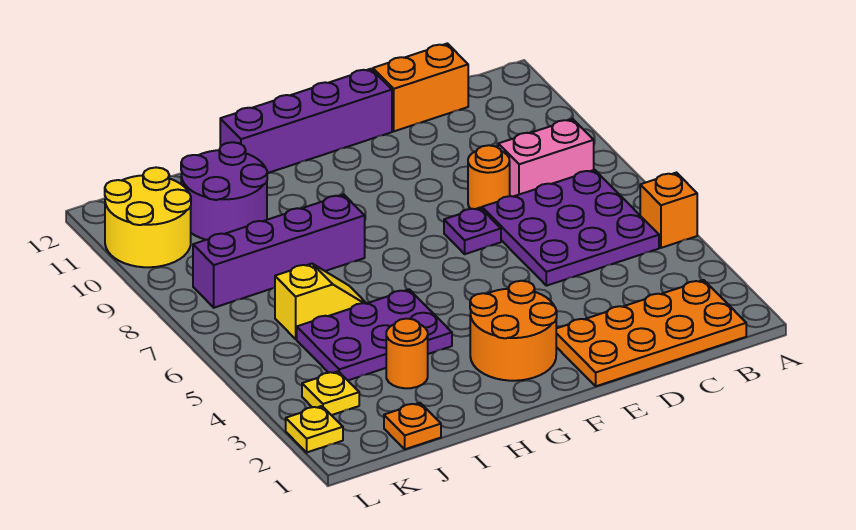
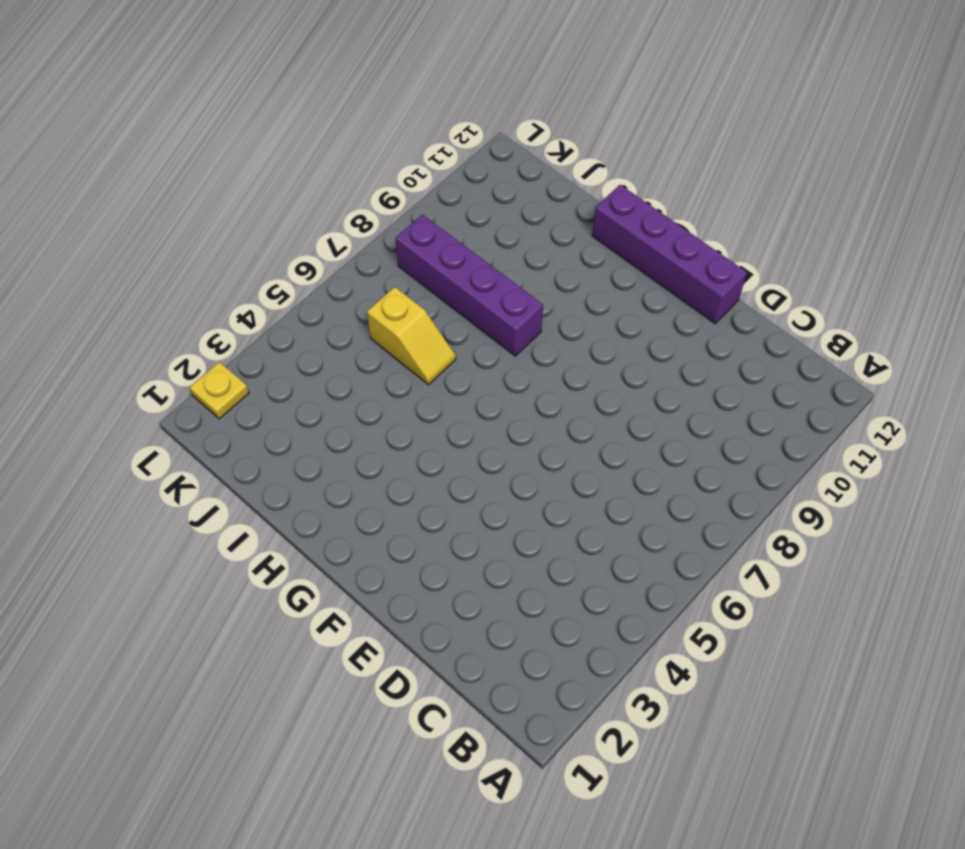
none -> orange brick A5 level 1
none -> orange plate B1:E2 level 1
none -> purple plate B5:D7 level 1

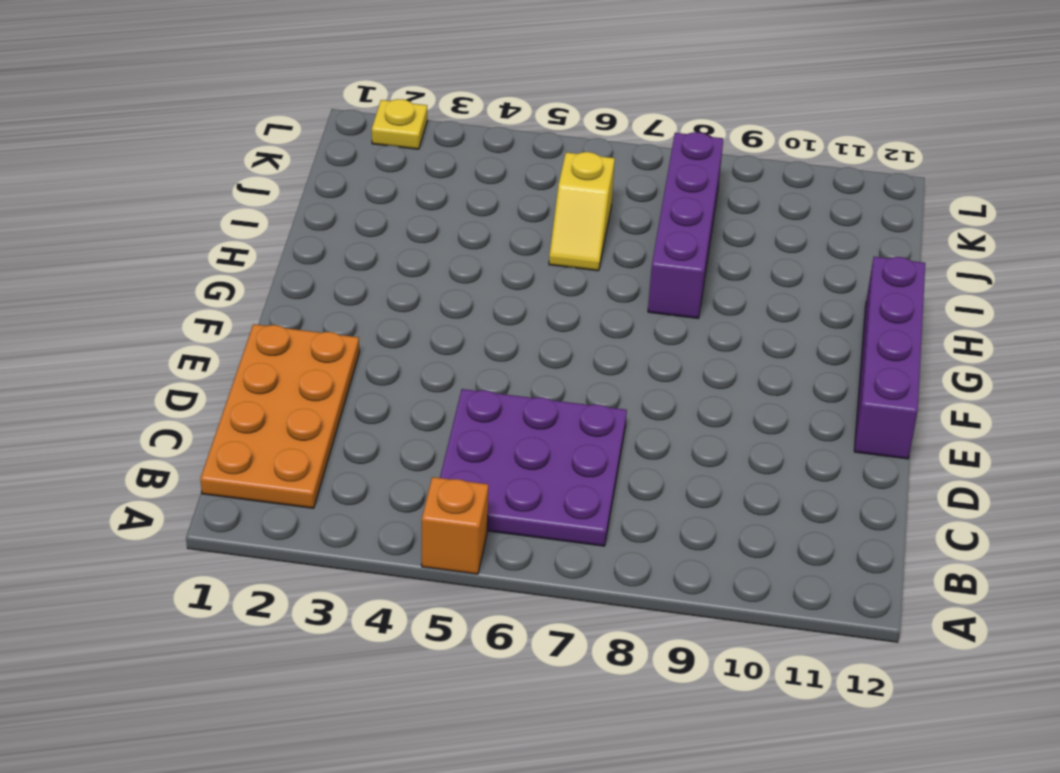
none -> pink brick B8:C8 level 1
none -> orange brick C12:D12 level 1
none -> orange round brick D8 level 1

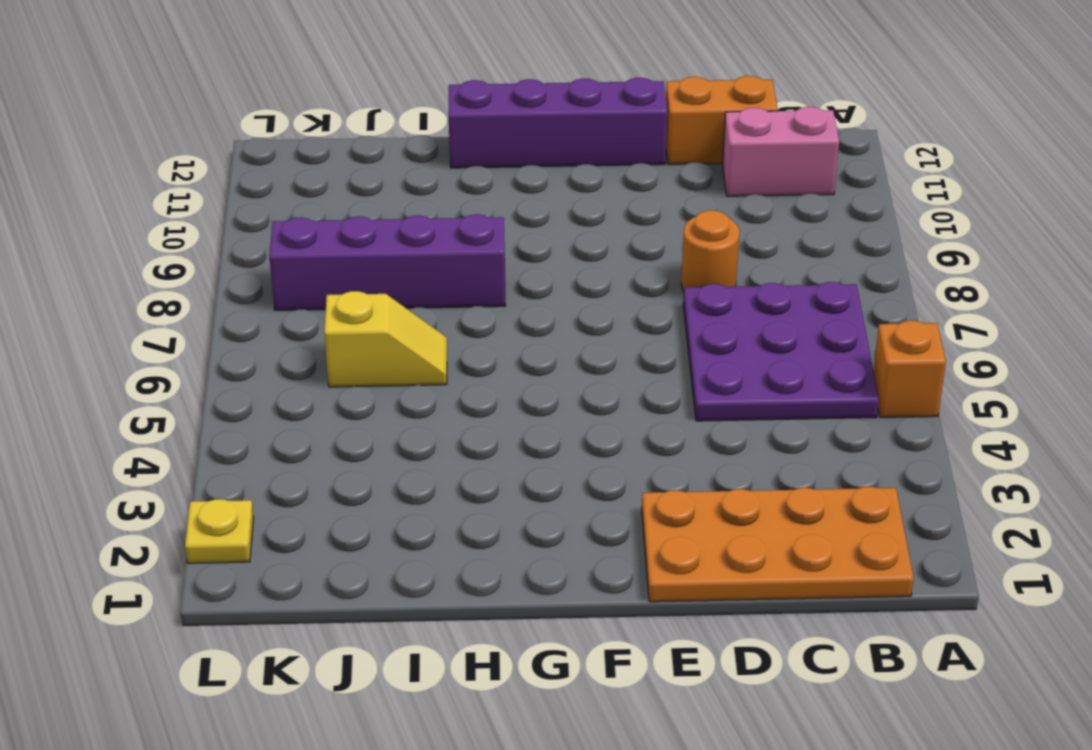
pink brick B11:C11 level 1 -> pink brick B8:C8 level 1
none -> purple plate E7 level 1
none -> orange round brick F2:G3 level 1
none -> purple plate H4:J5 level 1

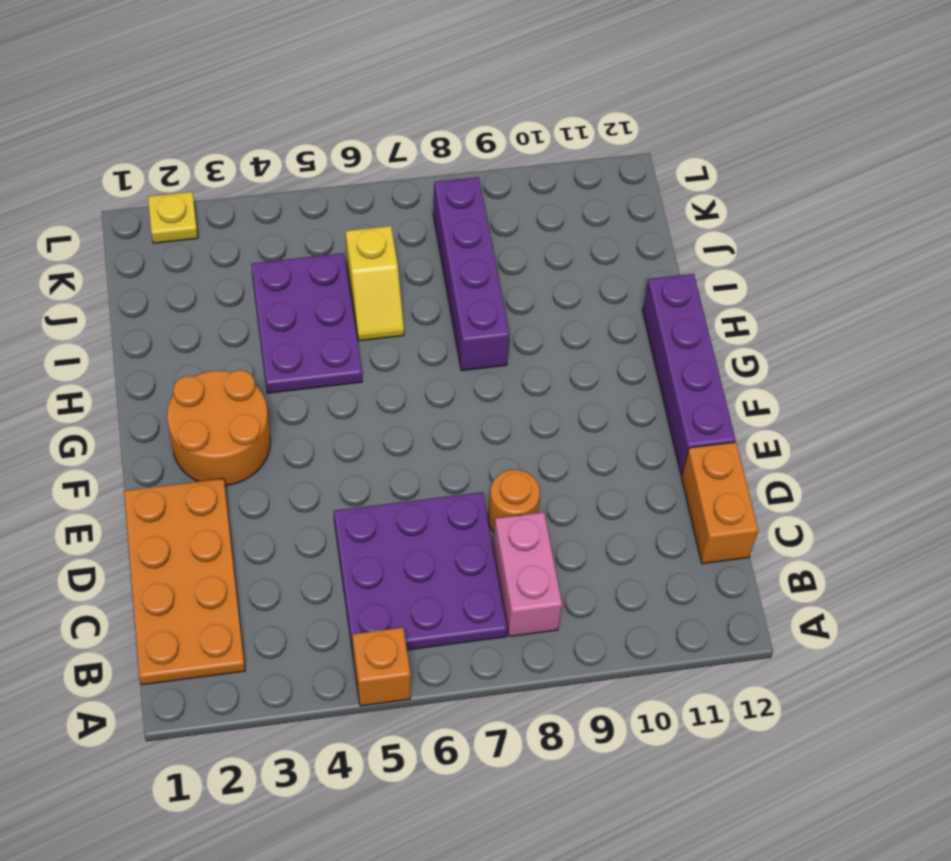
none -> purple plate E7 level 1
none -> orange round brick I3 level 1
none -> purple round brick I10:J11 level 1

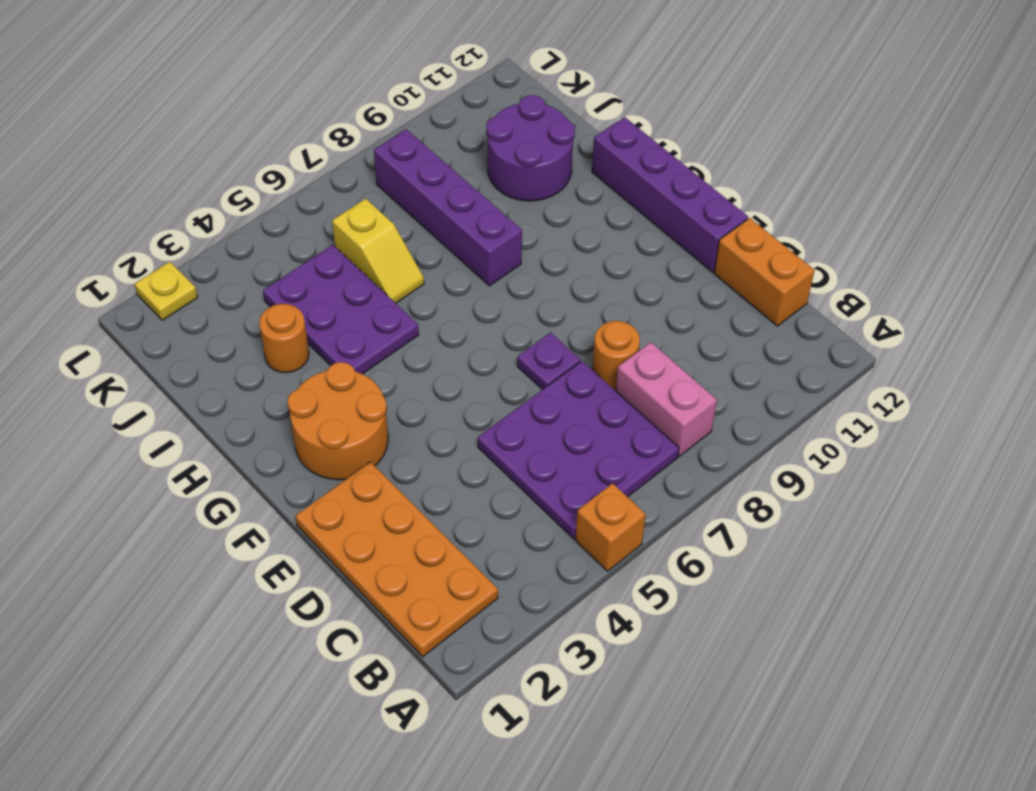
none -> orange plate J1 level 1
none -> yellow plate K3 level 1
none -> yellow round brick K10:L11 level 1

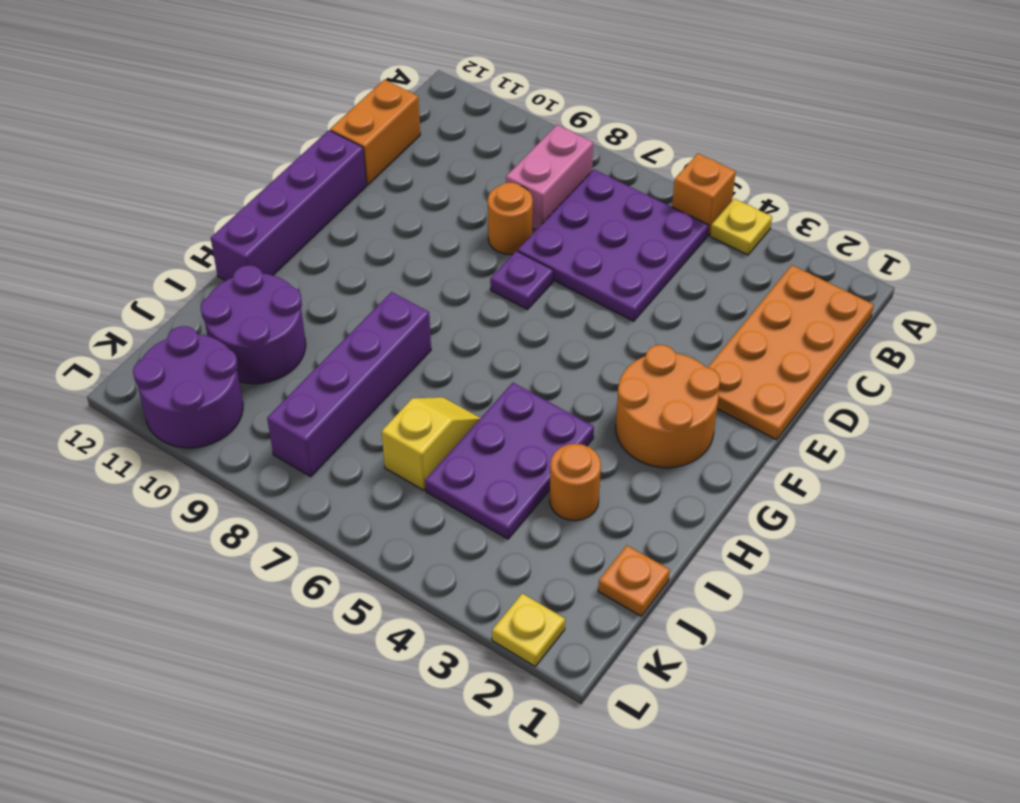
yellow plate A4 level 1 -> yellow plate K3 level 1
purple round brick K10:L11 level 1 -> yellow round brick K10:L11 level 1

